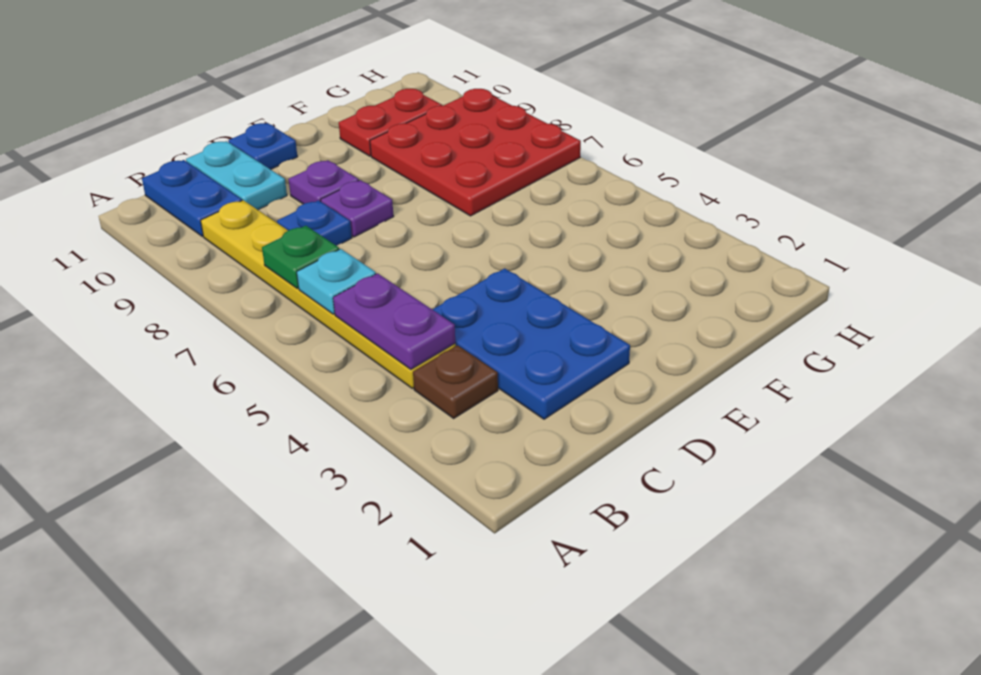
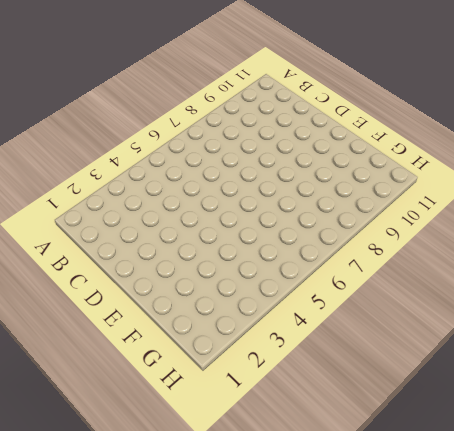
none -> brown plate B3 level 1
none -> yellow plate B4:B9 level 1
none -> blue plate B10:B11 level 1

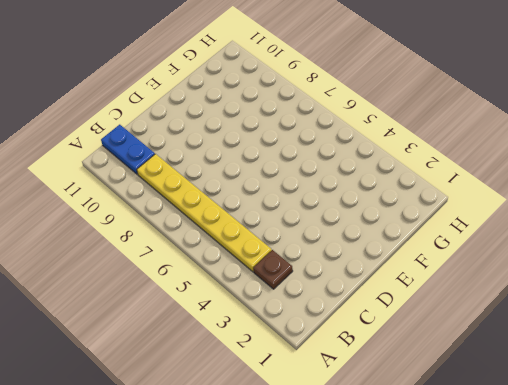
none -> blue plate C2:D4 level 1
none -> blue plate C8 level 1
none -> cyan plate C10:C11 level 1

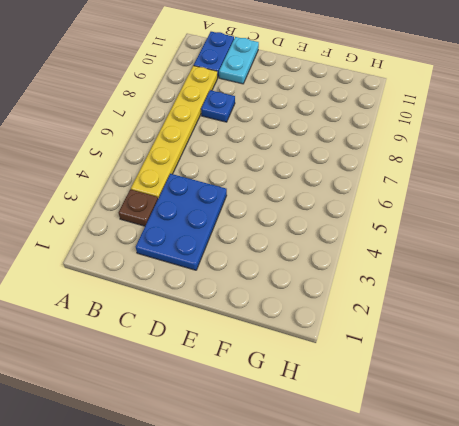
none -> purple plate D8 level 1
none -> purple plate D9 level 1
none -> blue plate D11 level 1

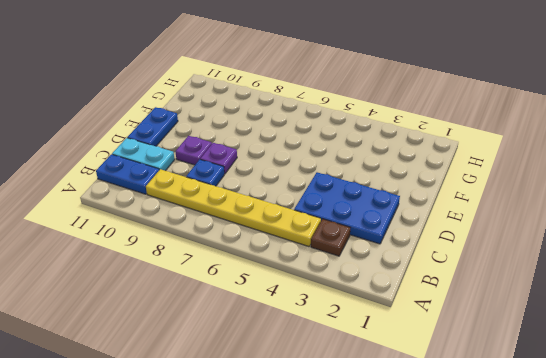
blue plate D11:E11 level 1 -> blue plate D11 level 1
none -> red plate F7:H9 level 1
none -> red plate F10:G10 level 1
none -> purple plate B4:B5 level 2

